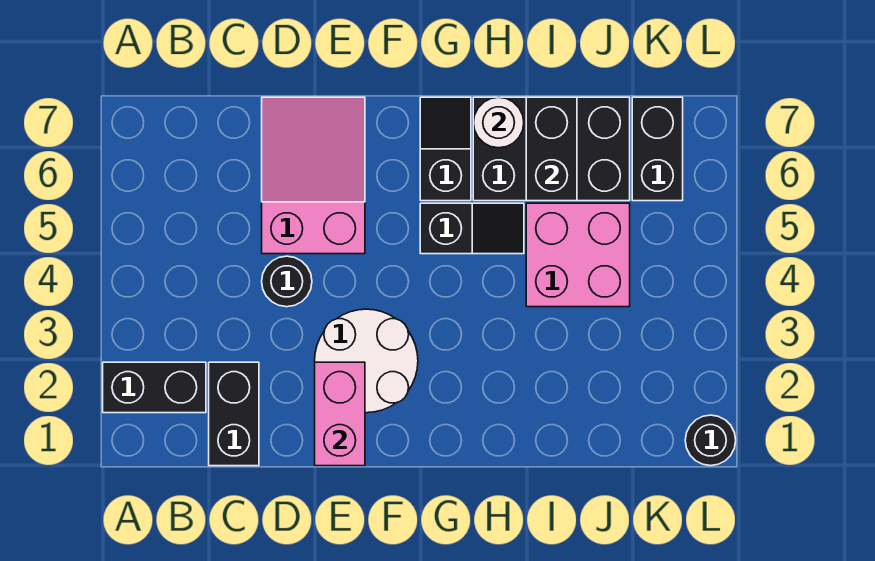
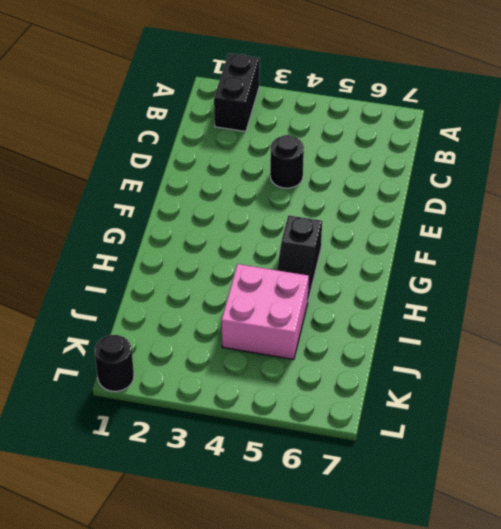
none -> black brick C1:C2 level 1
none -> pink slope D5:E7 level 1 top 5
none -> white round brick E2:F3 level 1

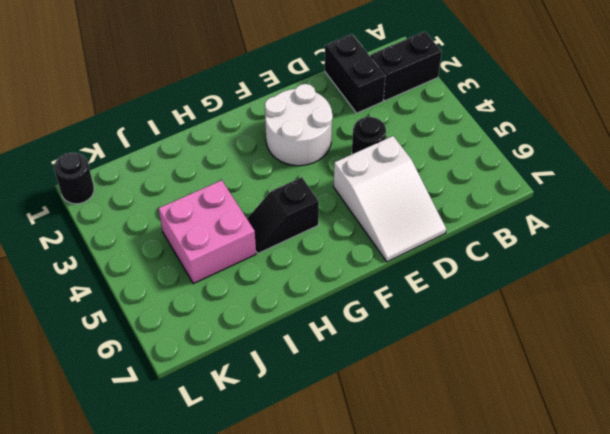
white slope D5:E7 level 1 top 5 -> pink slope D5:E7 level 1 top 5
none -> black slope G6:G7 level 1 top 6
none -> black brick H6:J7 level 1
none -> black brick K6:K7 level 1

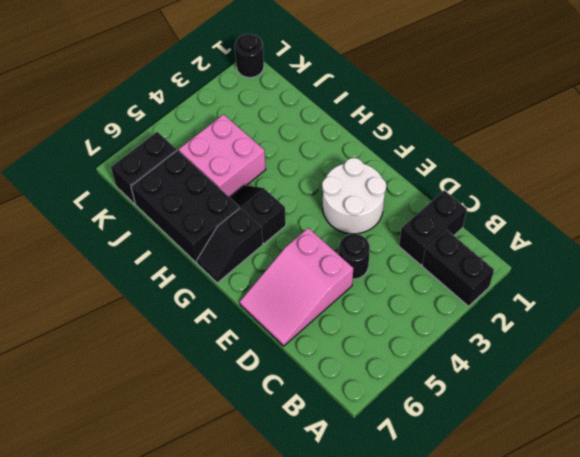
none -> pink brick E1:E2 level 2
none -> white round brick H7 level 2
none -> black brick I6:I7 level 2

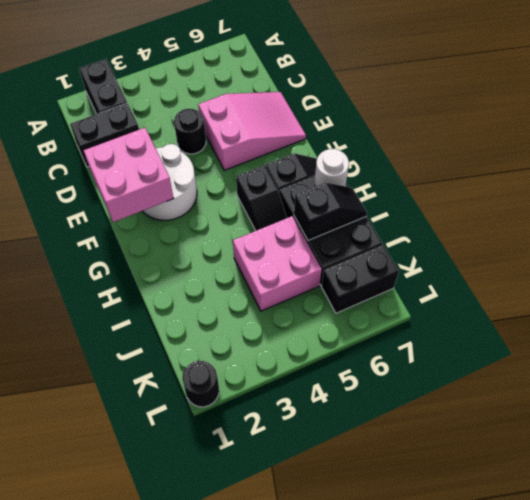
pink brick E1:F2 level 2 -> pink brick E1:E2 level 2
black slope I6:I7 level 2 top 6 -> black brick I6:I7 level 2

